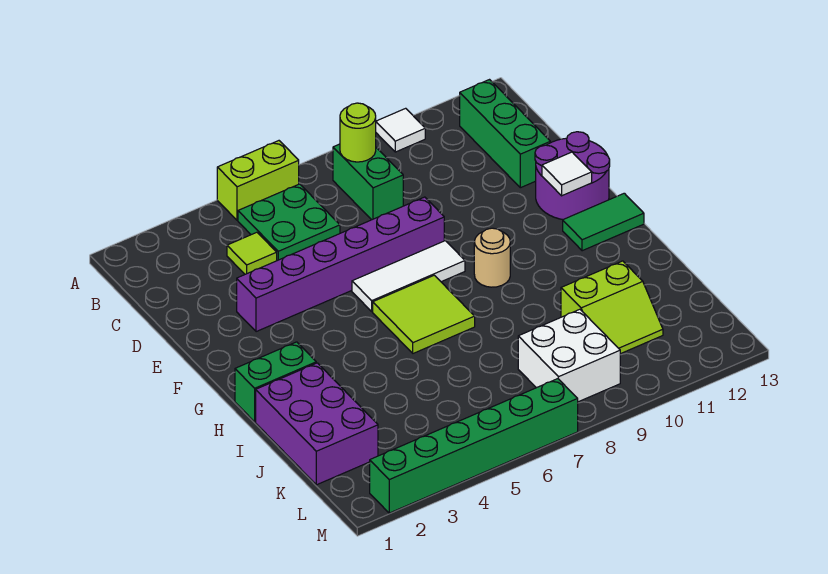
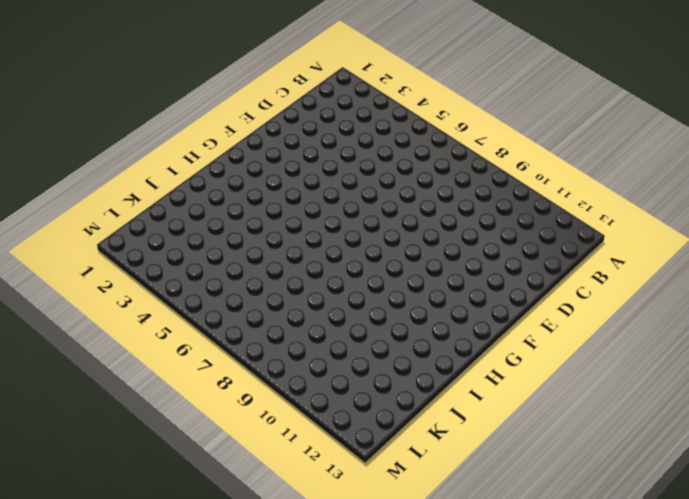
none -> lime brick A5:A6 level 1
none -> white tile A10 level 1
none -> green plate B5:C6 level 1

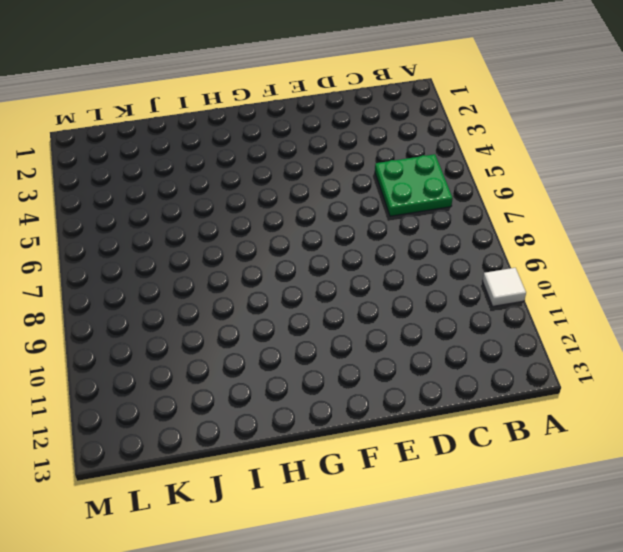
none -> lime brick A5:A6 level 1
none -> green brick B8:C8 level 1
none -> green brick B12:D12 level 1

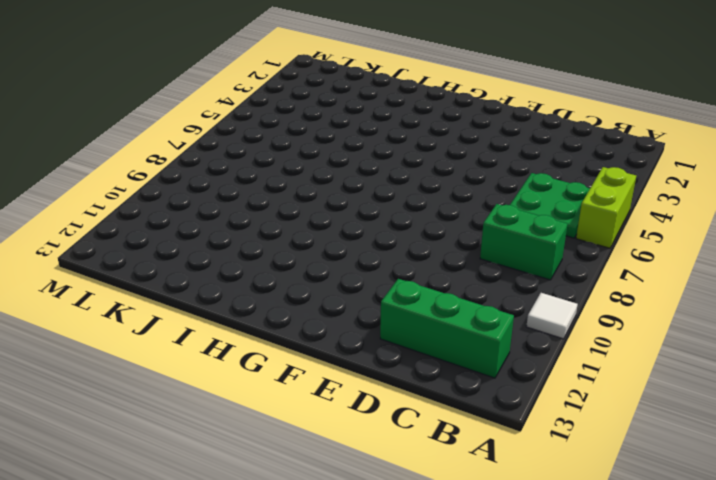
none -> lime tile C4 level 1
none -> purple brick E3:E8 level 1
none -> purple round brick E12:F13 level 1

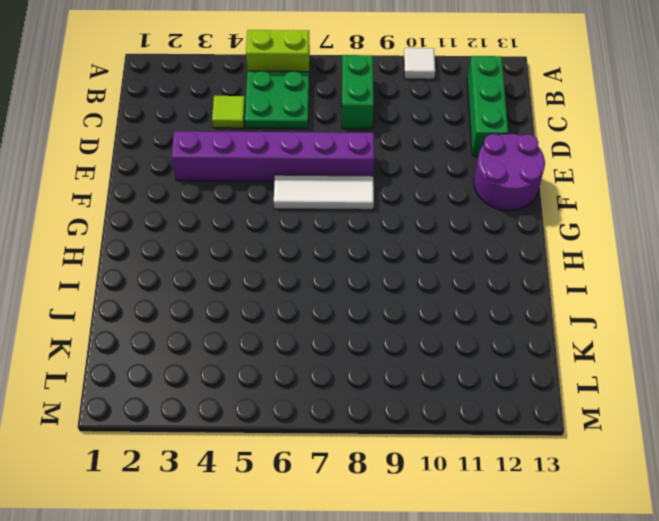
none -> lime tile G6:H7 level 1
none -> tan round brick G9 level 1
none -> green tile G12:G13 level 1

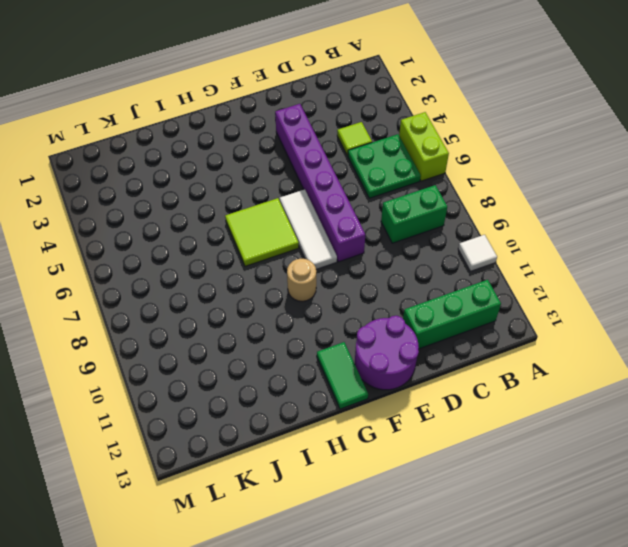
none -> green brick H1:H2 level 1
none -> purple brick I1:K2 level 1
none -> lime slope J10:K11 level 1 top J

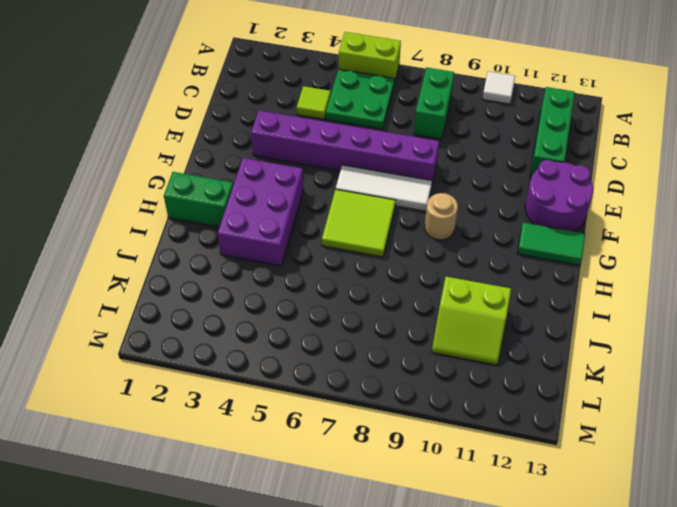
purple brick G3:I4 level 1 -> purple brick I1:K2 level 1
none -> white brick K8:L9 level 1
none -> green brick M2:M7 level 1
none -> lime round brick B8 level 2

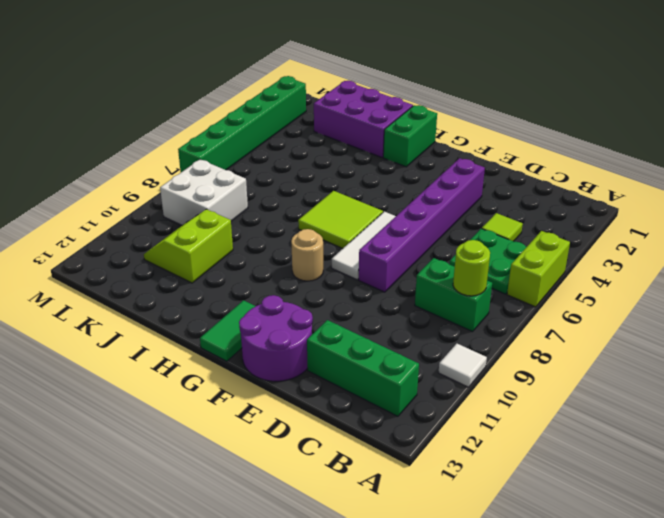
none -> white tile F12 level 2

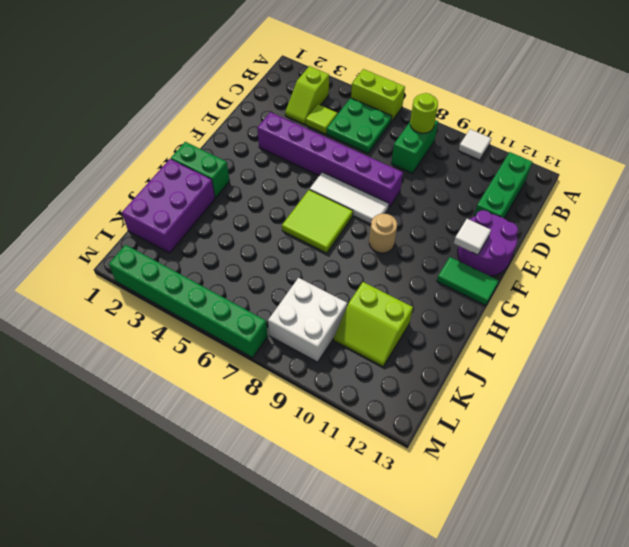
lime slope B3:C3 level 1 top B -> none

